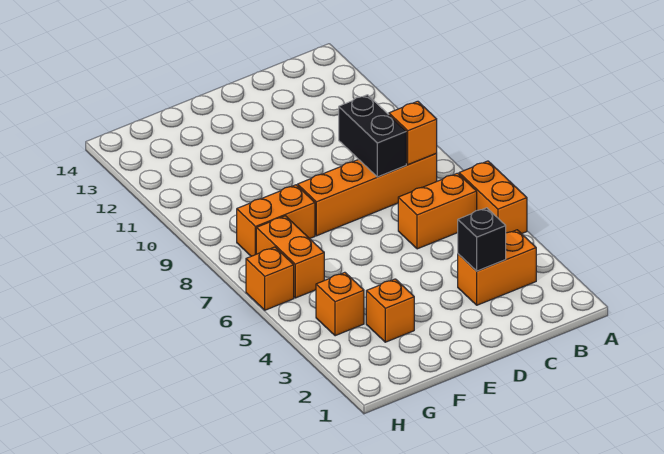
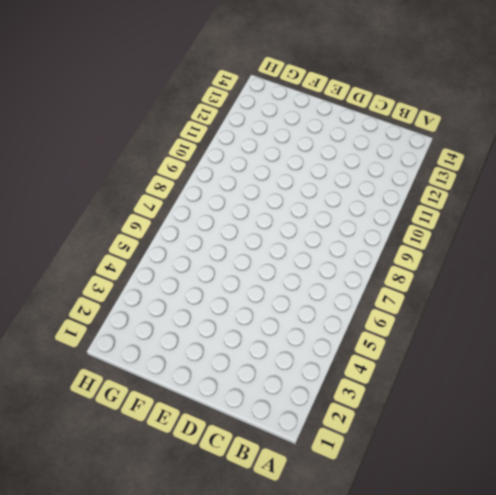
none -> orange brick A5:A6 level 1
none -> orange brick B3:C3 level 1
none -> orange brick B6:C6 level 1

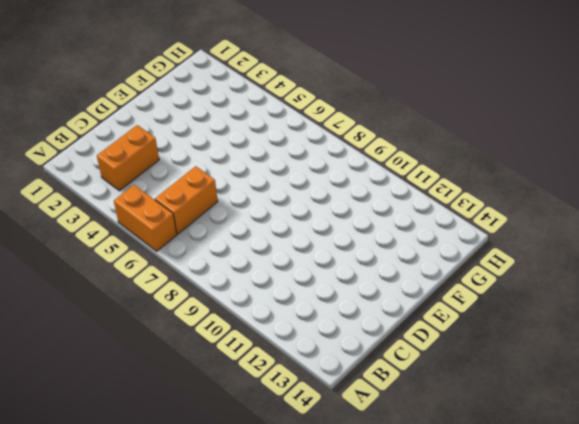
none -> orange brick B8:E8 level 1
none -> orange brick F3 level 1
none -> orange brick F8:G8 level 1

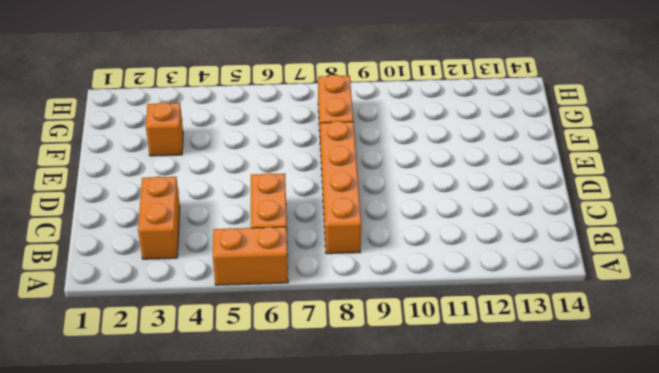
none -> orange brick G4 level 1
none -> orange brick G6:G7 level 1
none -> orange brick H6 level 1

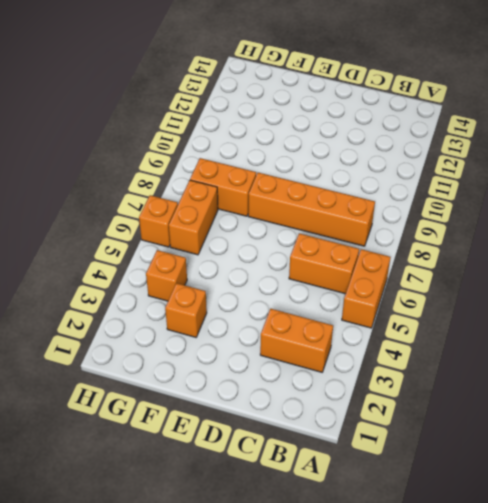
none -> orange brick B8 level 2
none -> black brick C3 level 2
none -> black brick C8:C9 level 2

